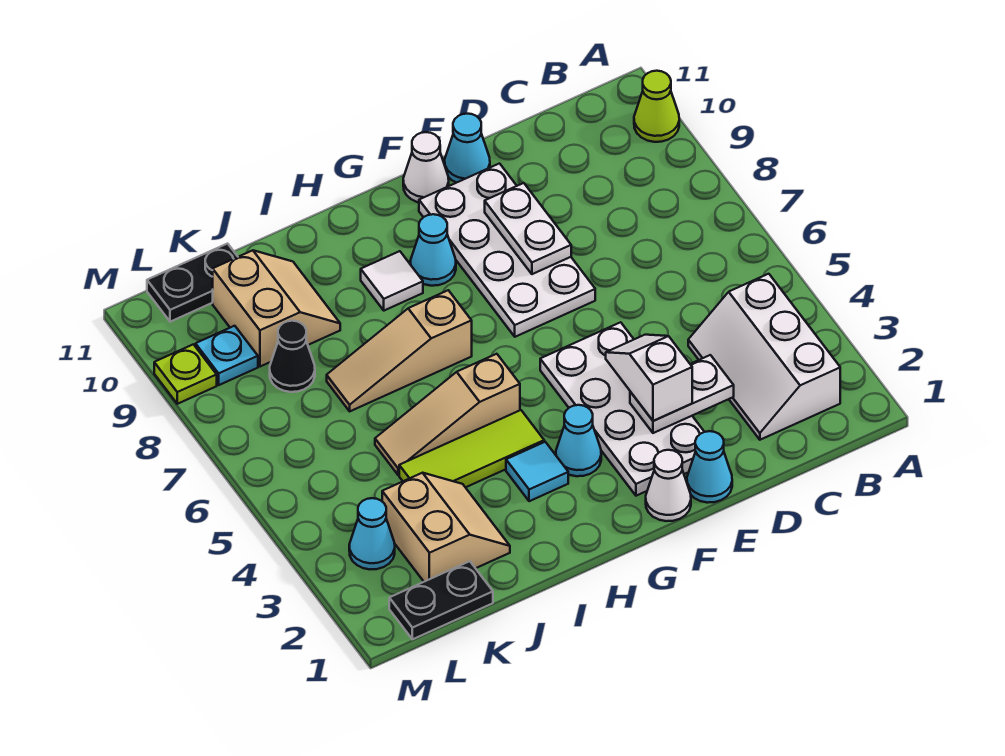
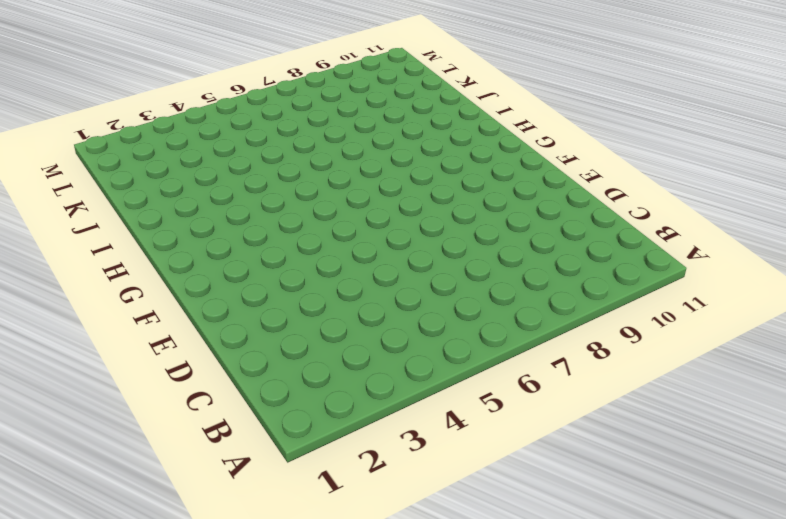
none -> lime cone A10 level 1
none -> white slope B2:C4 level 1 top B
none -> cyan cone E1 level 1

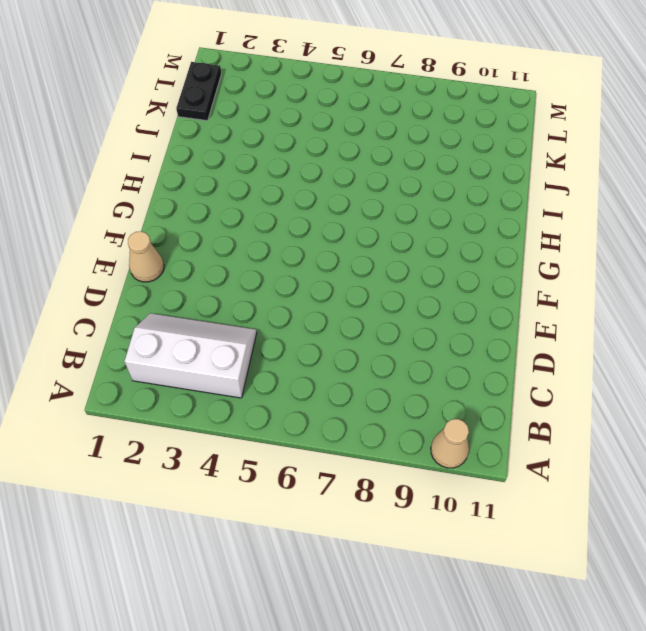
tan cone A10 level 1 -> lime cone A10 level 1
tan cone E1 level 1 -> cyan cone E1 level 1
none -> white plate E2:F5 level 1
none -> white plate E7:F10 level 1
none -> cyan cone E11 level 1

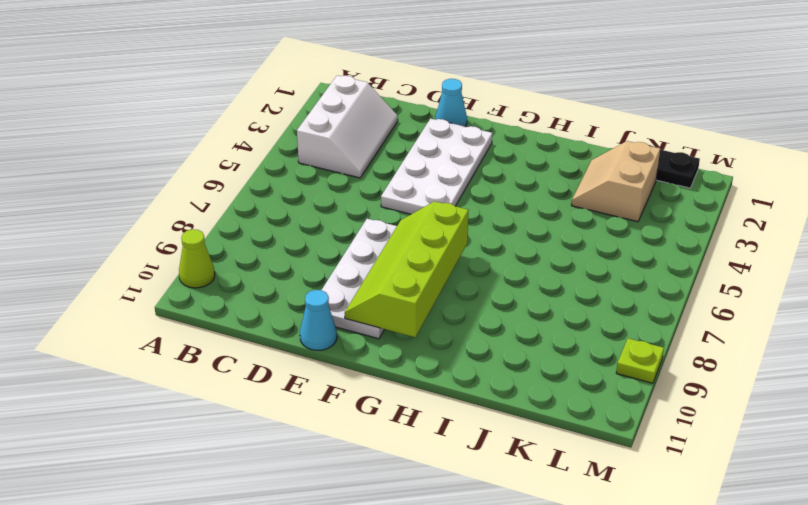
lime slope F7:G10 level 2 top G -> none
none -> white cone F1 level 1
none -> white cone F11 level 1
none -> cyan cone G3 level 1

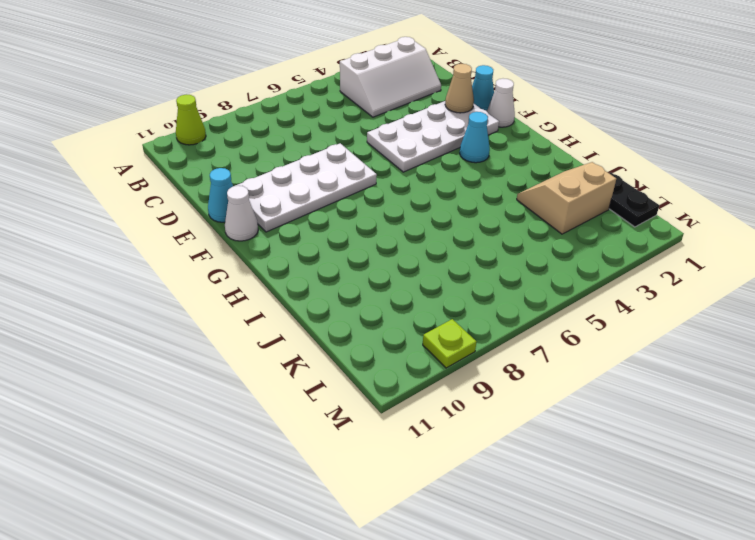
tan cone E2 level 2 -> none
none -> cyan cone G9 level 1
none -> cyan tile H3 level 1
none -> lime tile H4:J4 level 1

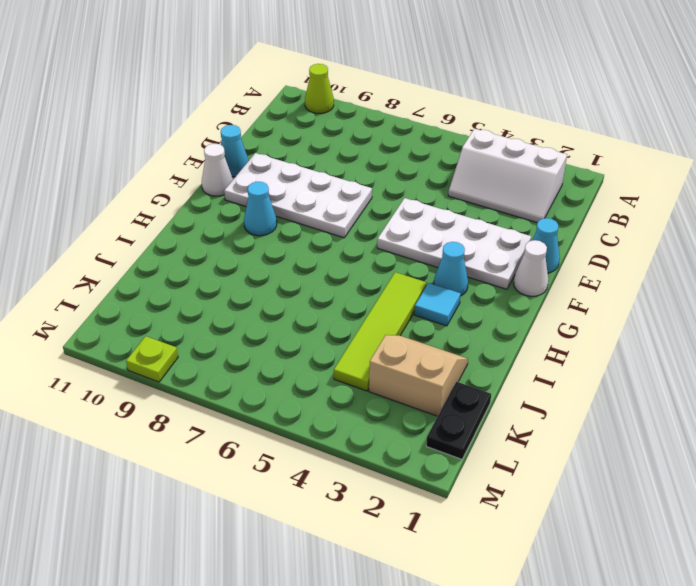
lime tile H4:K4 level 1 -> lime tile H4:J4 level 1
none -> tan slope H5:J5 level 1 top H
none -> tan slope H7:J7 level 1 top H
none -> white tile H9 level 1

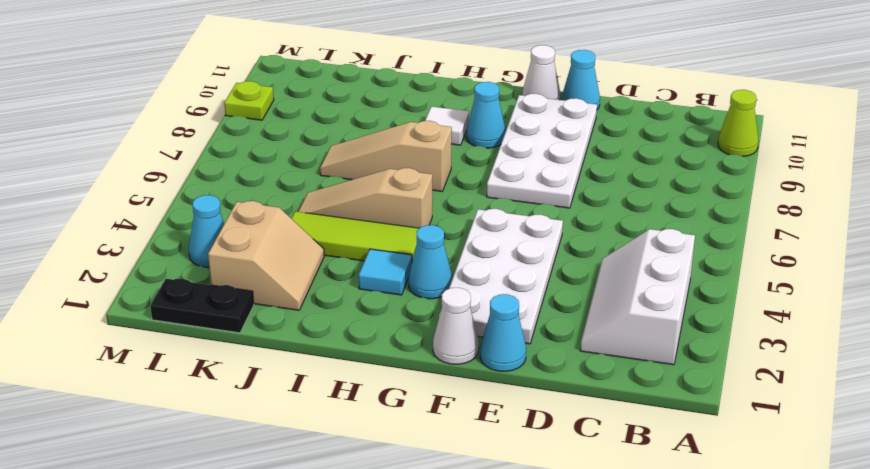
none -> tan slope J9:K10 level 1 top K
none -> black cone K8 level 1
none -> black plate K11:L11 level 1

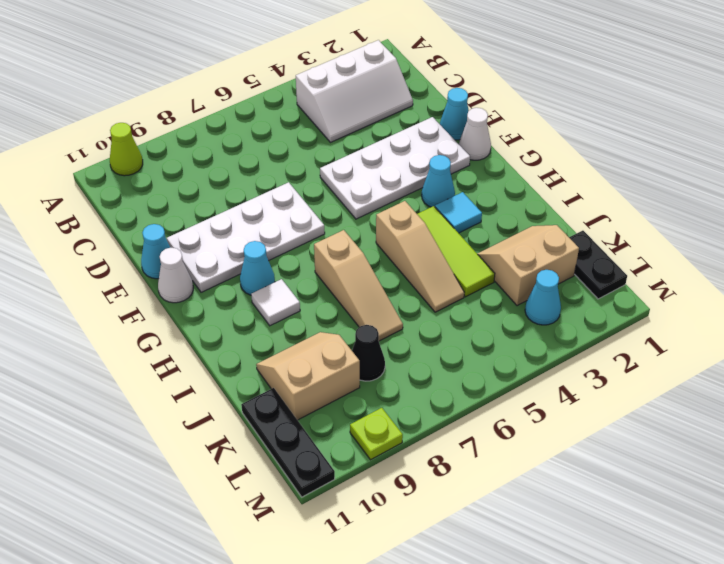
black plate K11:M11 level 1 -> black plate K11:L11 level 1
none -> cyan plate L9 level 1
none -> white plate D3:E3 level 2
none -> white plate E8:E9 level 2

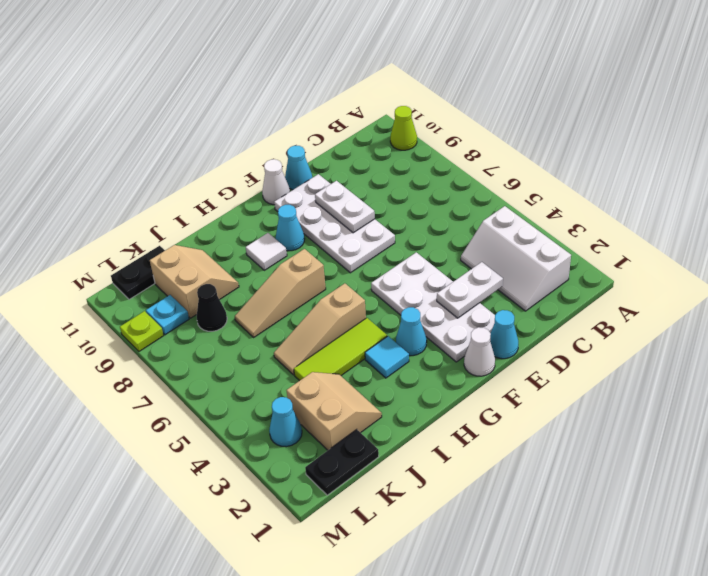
none -> white slope E3:E4 level 3 top 3

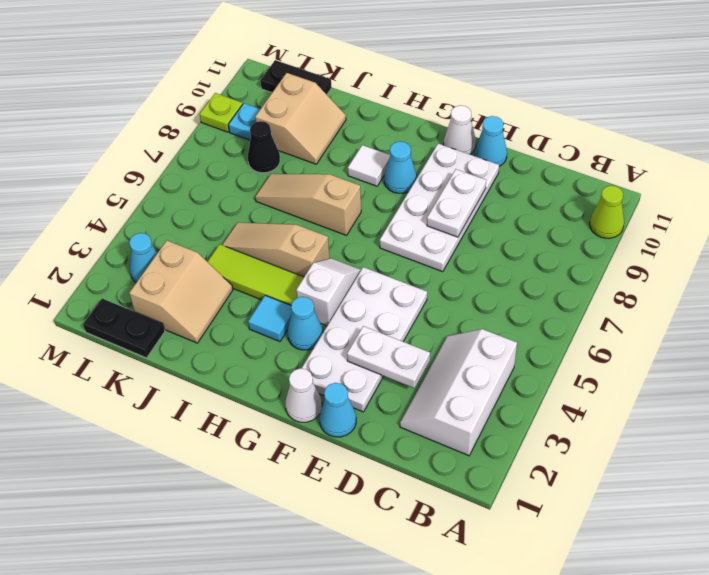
white slope G4:G5 level 1 top 4 -> white slope E3:E4 level 3 top 3

